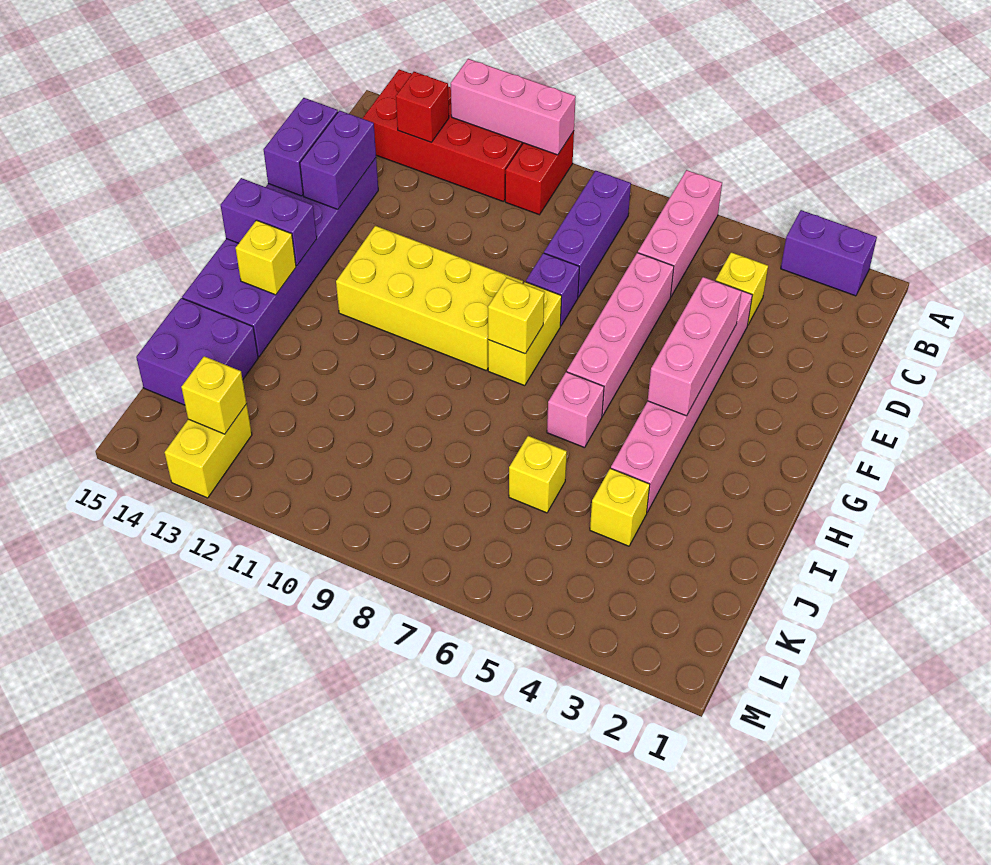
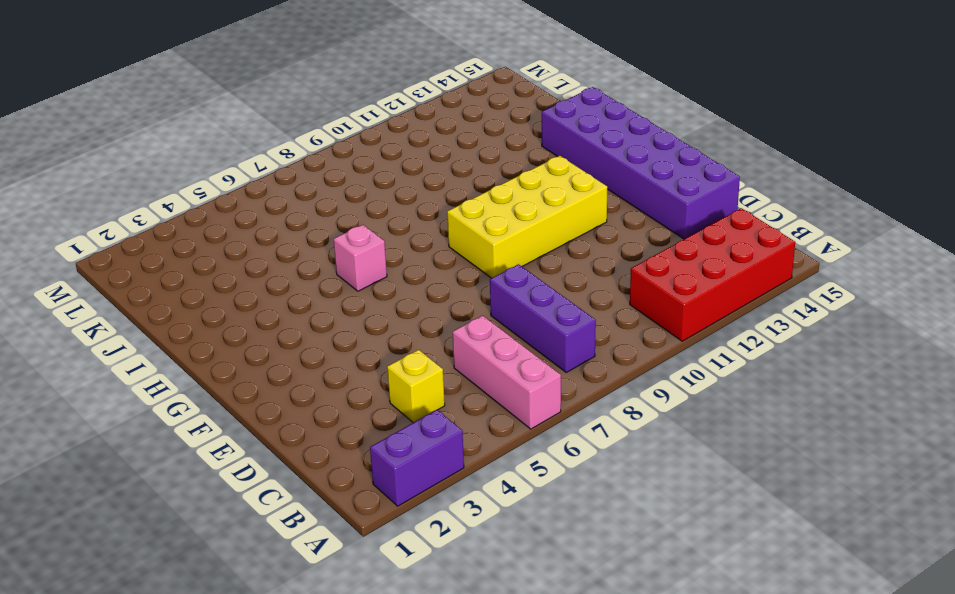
none -> red brick A10:B10 level 1
none -> pink brick D4:I4 level 1
none -> pink brick D6:G6 level 1

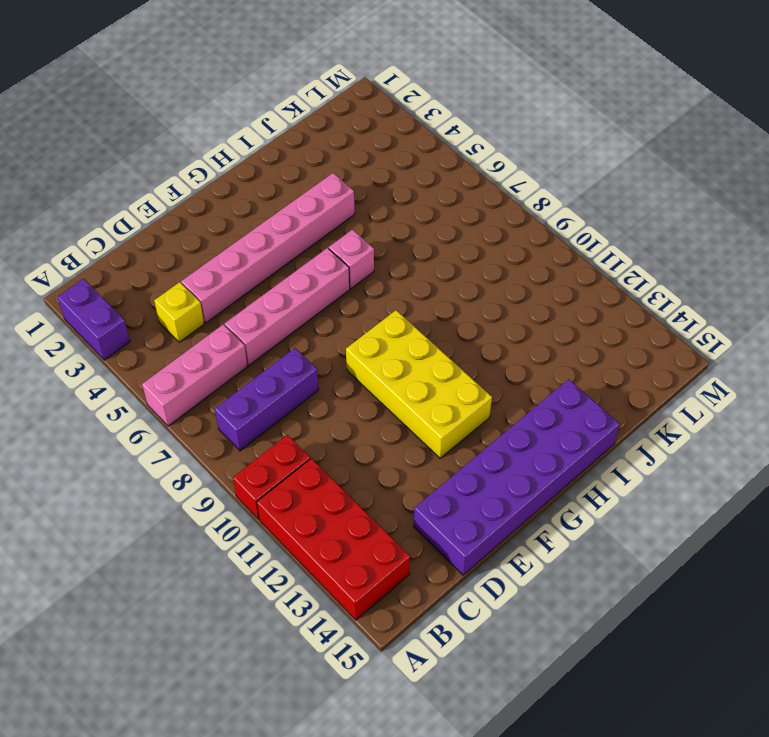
none -> purple brick E8 level 1
none -> yellow brick F8:G8 level 1
none -> yellow brick J4 level 1

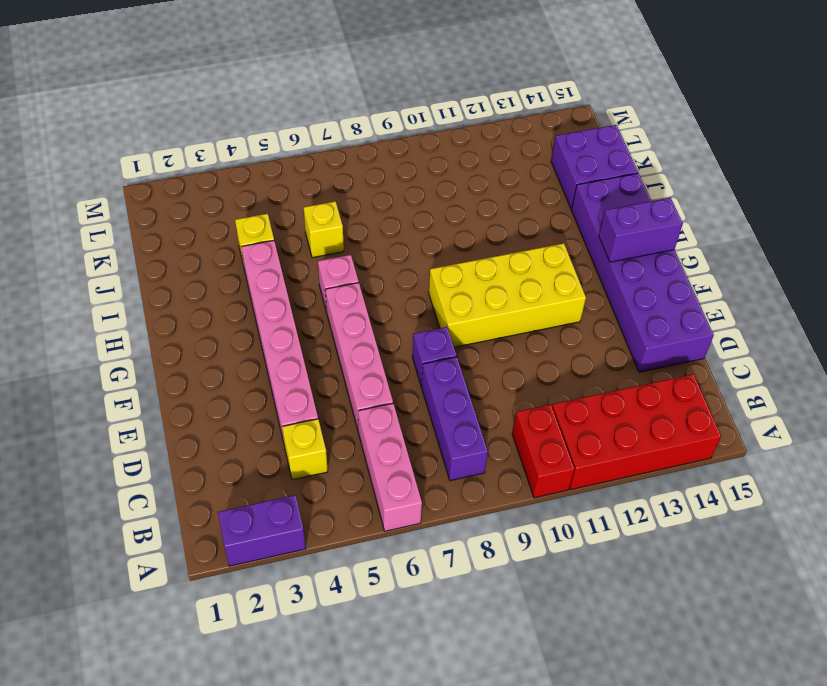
none -> yellow brick F8:G8 level 1
none -> yellow brick L13:M13 level 1
none -> pink brick A10:A12 level 2

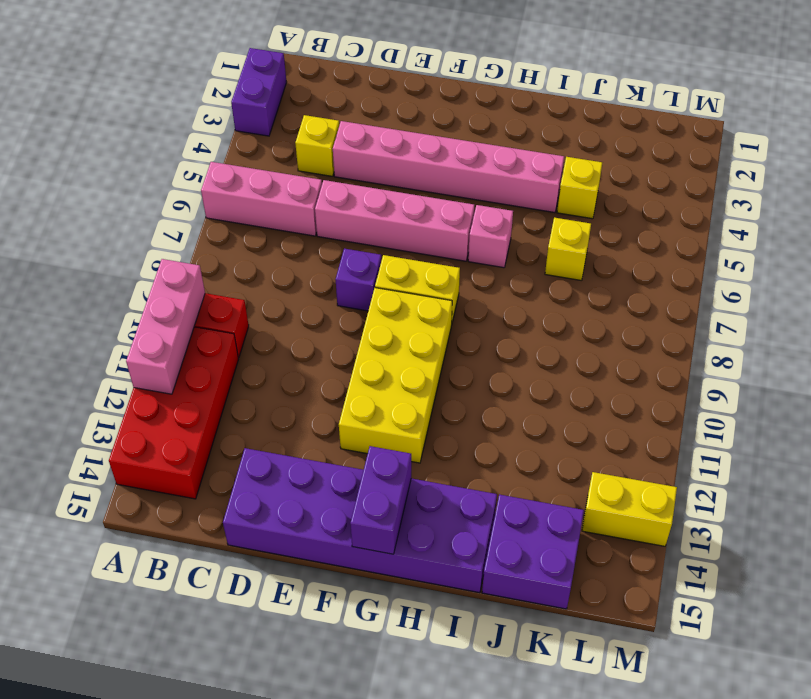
none -> purple brick B8:D8 level 1
none -> red brick B13 level 2
none -> purple brick D14:E14 level 2

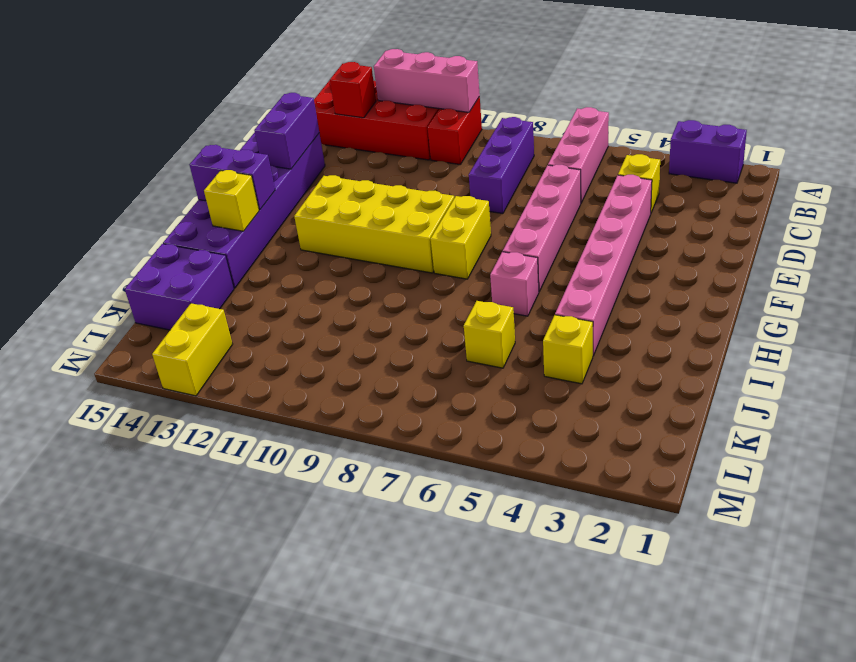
none -> purple brick E8 level 1
none -> purple brick D15:E15 level 2
none -> pink brick E4:G4 level 2

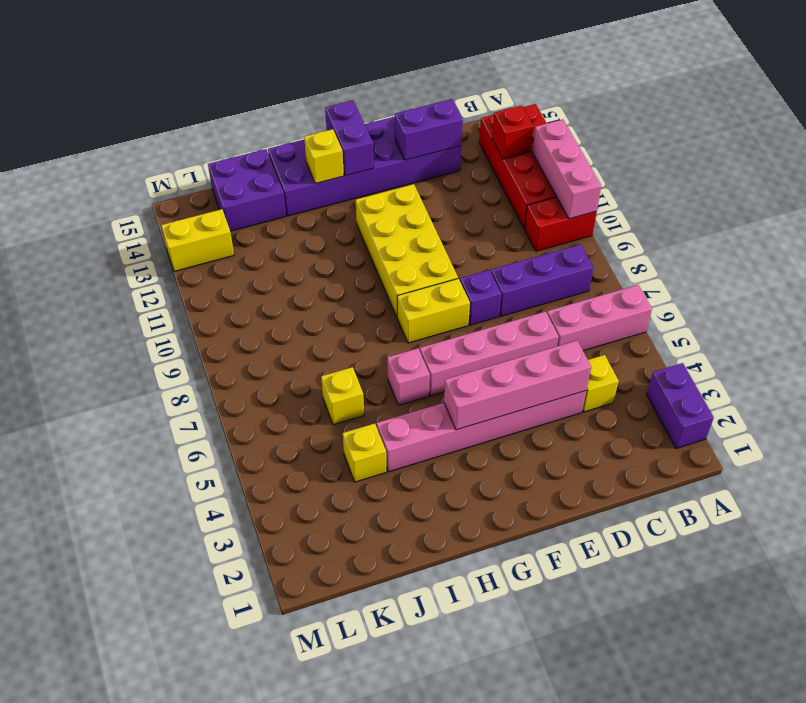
pink brick D4:G4 level 2 -> pink brick E4:G4 level 2
none -> purple brick D15:E15 level 2
none -> yellow brick G8 level 2
none -> yellow brick L13 level 2

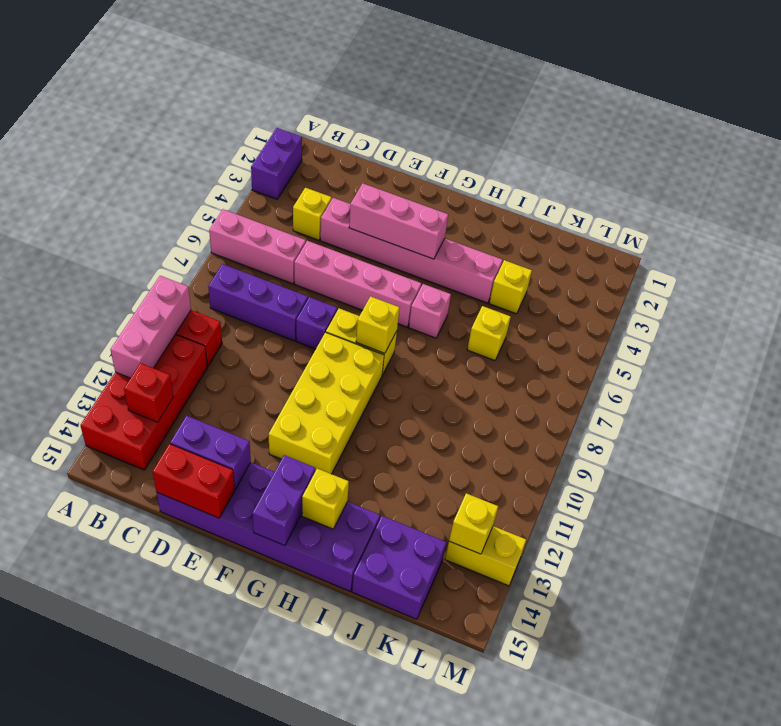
red brick D15:E15 level 2 -> purple brick D15:E15 level 2

